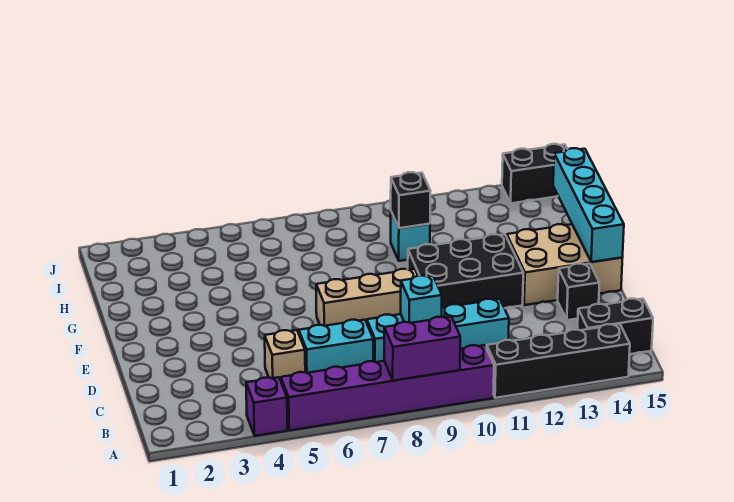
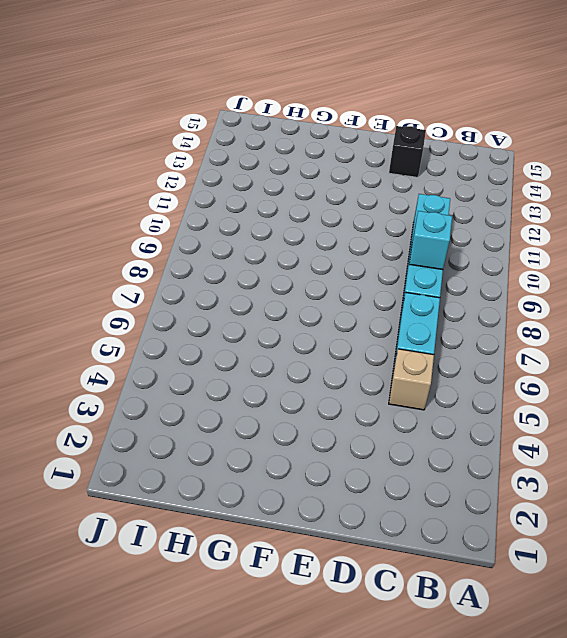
none -> purple brick A4 level 1
none -> purple brick A5:A10 level 1
none -> black brick A11:A14 level 1

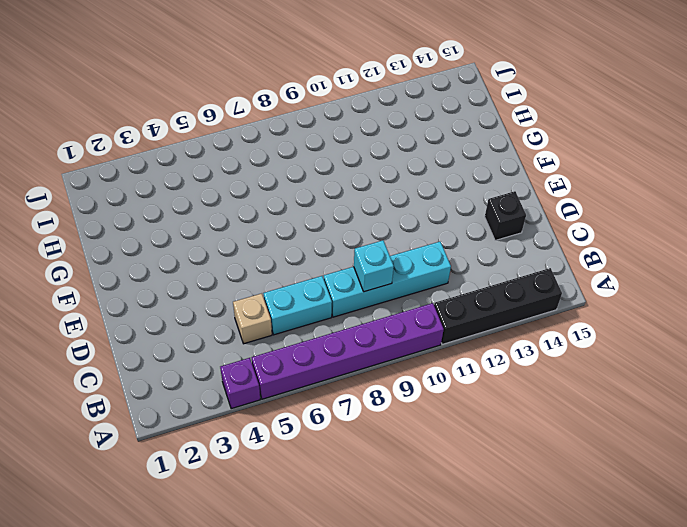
none -> black brick B14:B15 level 1
none -> tan brick E7:E9 level 1
none -> black brick E10:F12 level 1

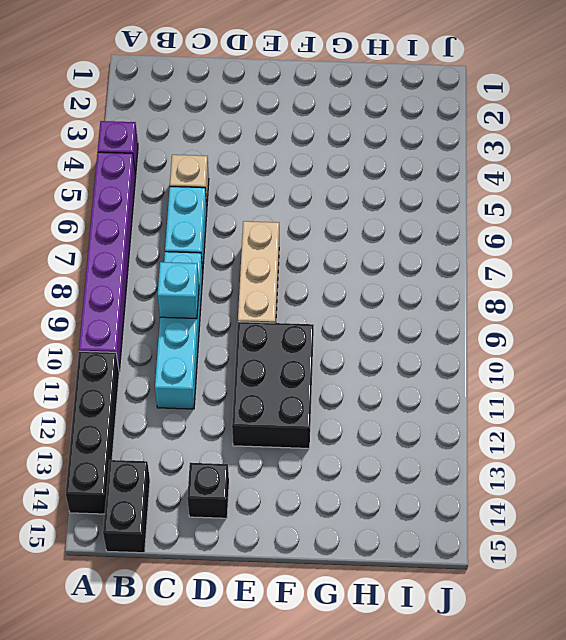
none -> tan brick E13:F15 level 1
none -> cyan brick H10 level 1
none -> black brick J14:J15 level 1

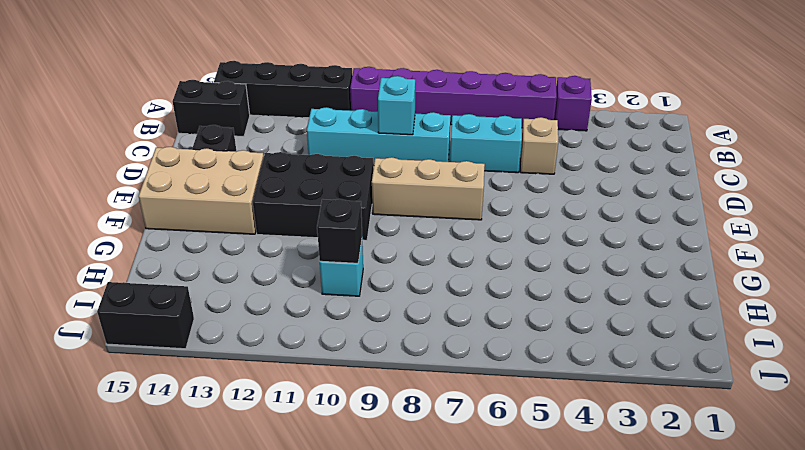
none -> purple brick A8:A9 level 2
none -> cyan brick E15:H15 level 2

